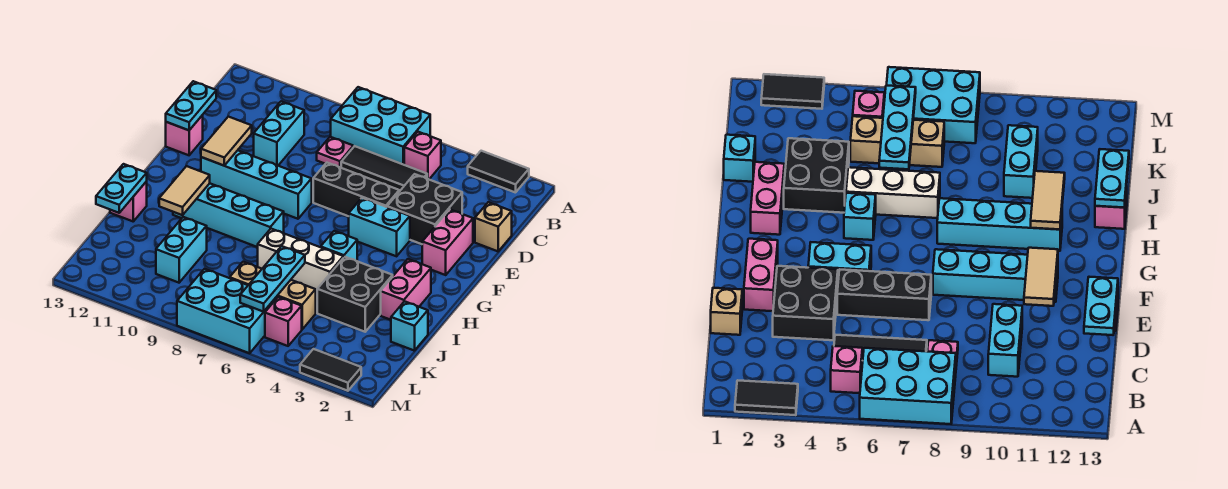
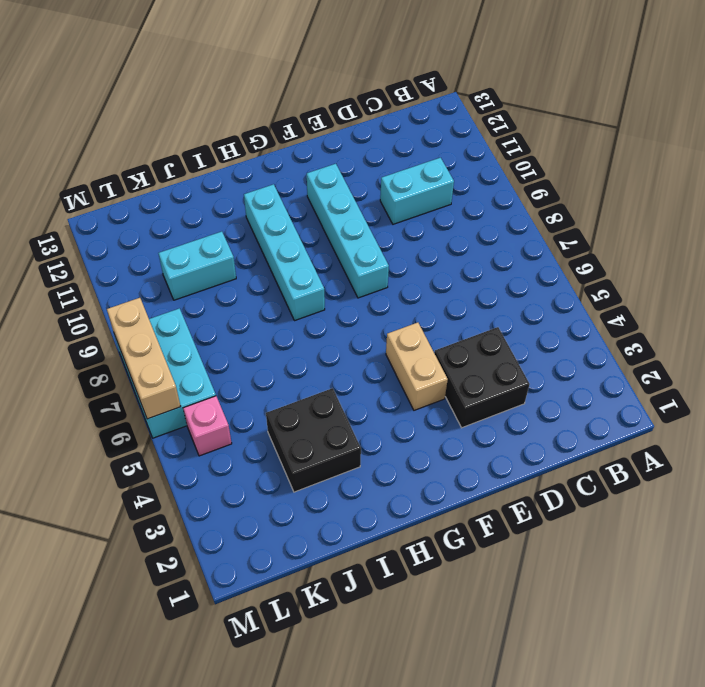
tan brick F4:F5 level 1 -> cyan brick F4:F5 level 1
tan brick M6:M8 level 2 -> tan brick K5:K7 level 1
none -> black tile A2:A3 level 1
none -> cyan brick A6:B8 level 1
none -> pink brick B5 level 1
none -> black tile C5:C7 level 1

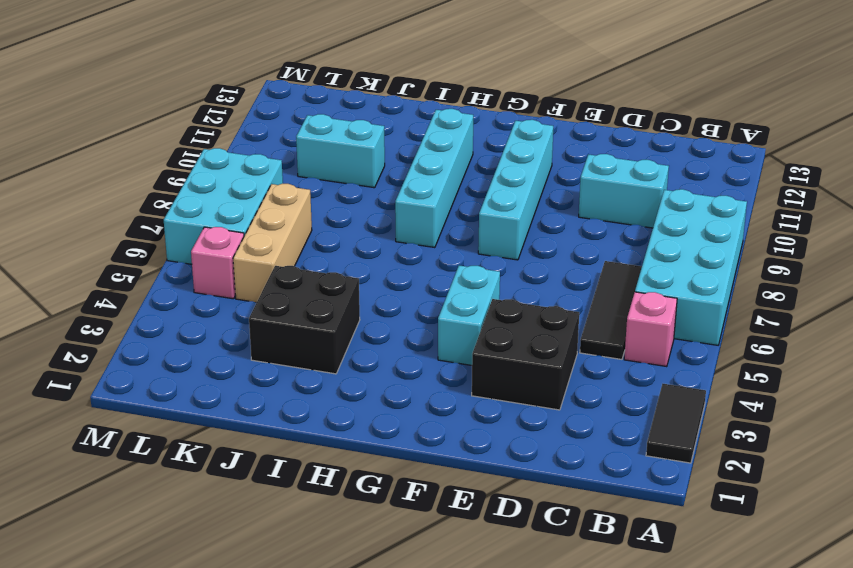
cyan brick A6:B9 level 1 -> cyan brick A6:B8 level 1
none -> pink plate C8 level 1
none -> tan brick D1 level 1
none -> pink brick E2:F2 level 1
none -> black brick E5:E7 level 1

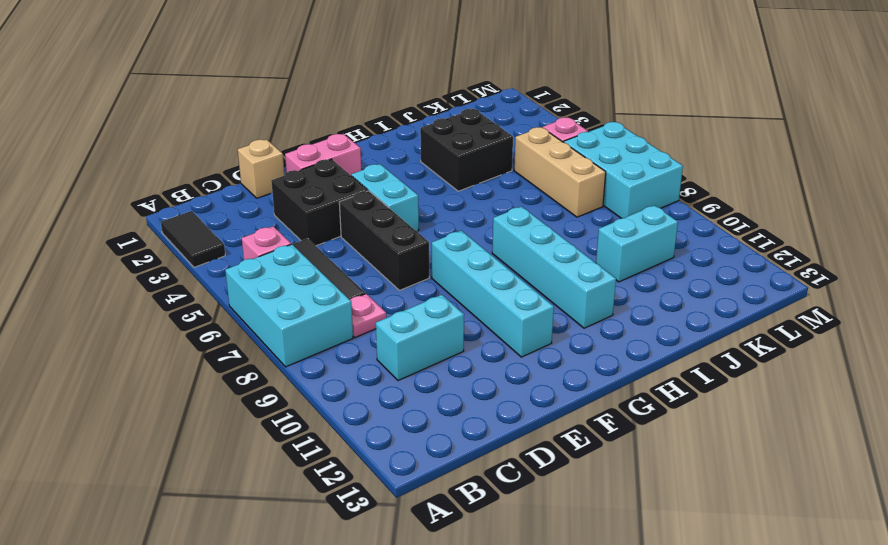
none -> pink brick E13 level 1
none -> pink brick H2:I2 level 1
none -> cyan brick H5 level 1
none -> white brick I5:I7 level 1

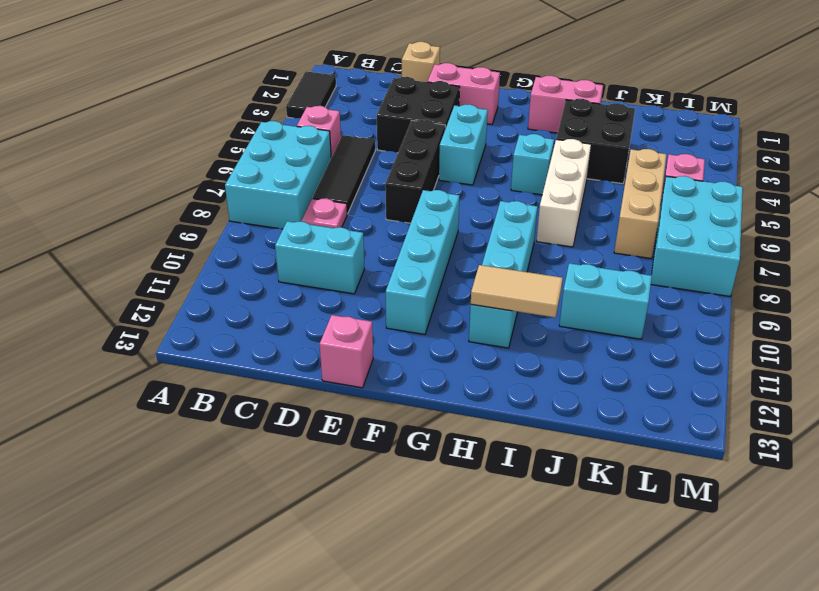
none -> pink brick I13 level 1
none -> cyan brick J1 level 1
none -> black tile M2:M3 level 1
none -> cyan plate D13:E13 level 2

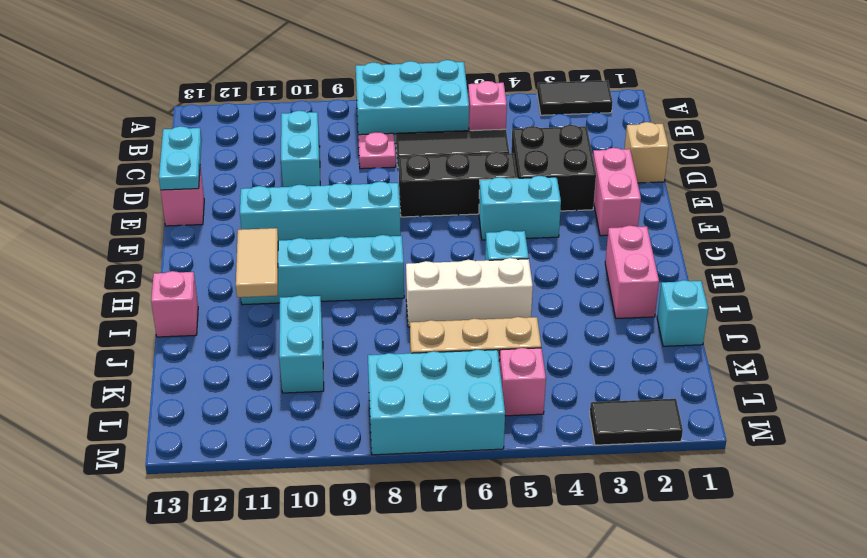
none -> black brick I3:J4 level 1
none -> tan tile E11:F11 level 2
none -> cyan plate I13:J13 level 2
none -> cyan plate J6:L6 level 2

